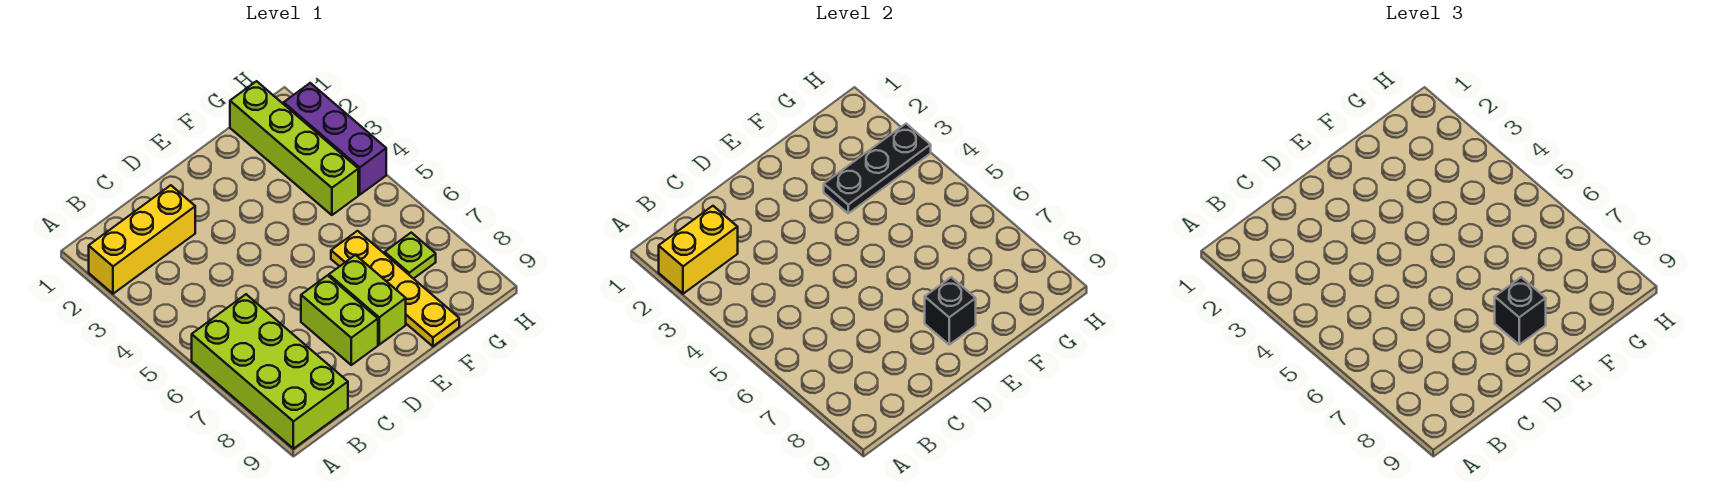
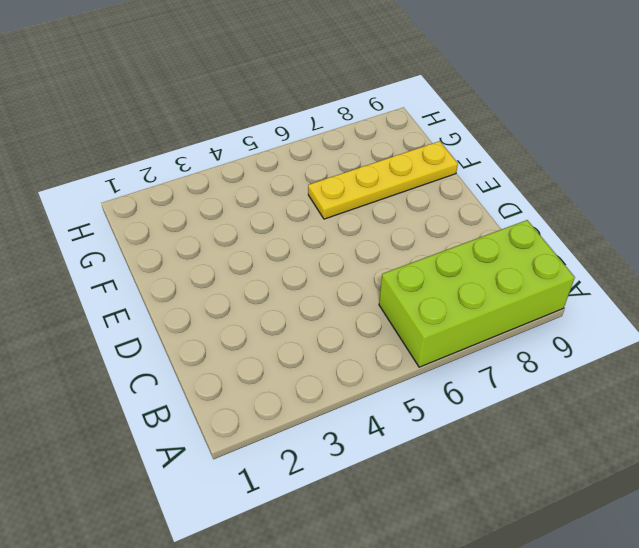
none -> yellow brick A2:C2 level 1
none -> lime brick D7:D8 level 1
none -> lime brick E7:E8 level 1

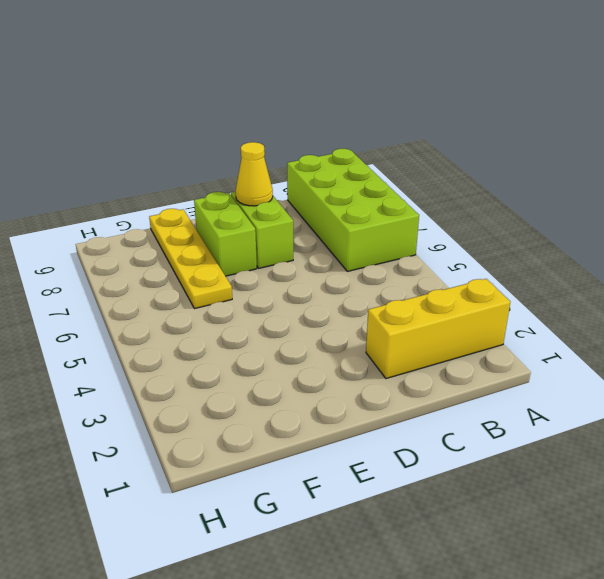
yellow cone D8 level 2 -> none
none -> lime brick G1:G4 level 1
none -> lime plate G7 level 1
none -> purple brick H2:H4 level 1

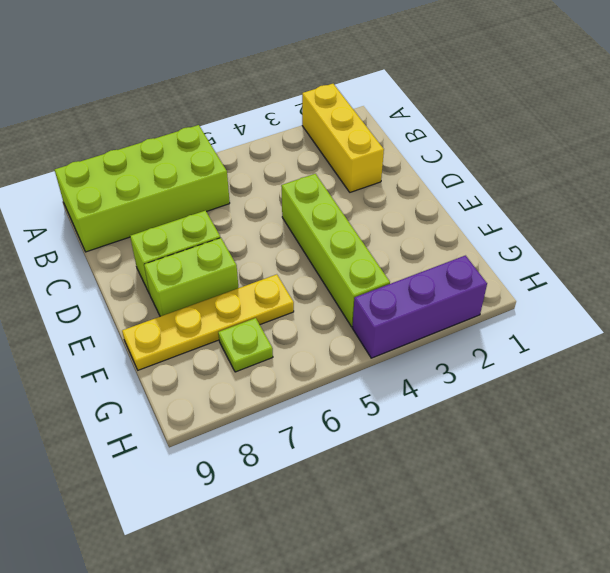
lime brick D4:G4 level 1 -> lime brick G1:G4 level 1
none -> yellow brick A2:B2 level 2
none -> black brick E8 level 2
none -> black plate F3:H3 level 2

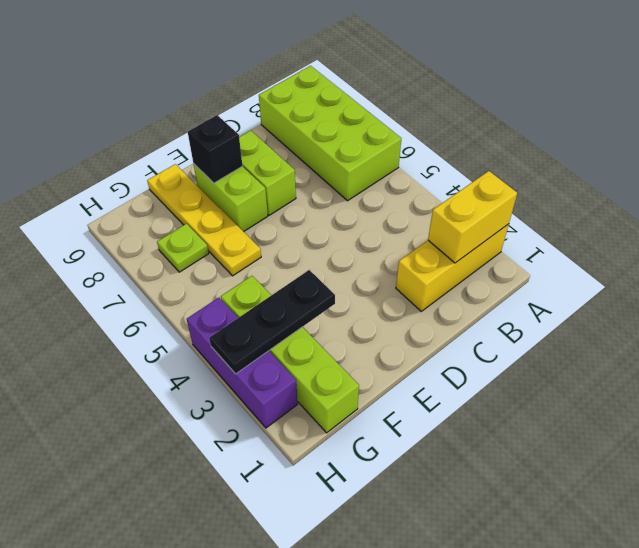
none -> black brick E8 level 3

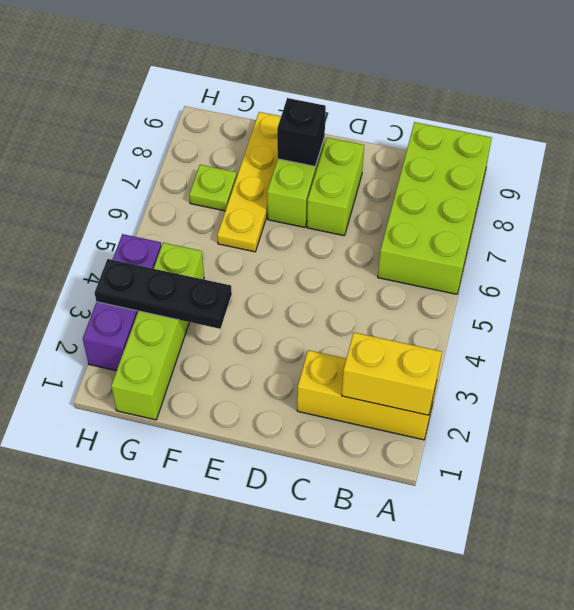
none -> black brick E8 level 3

